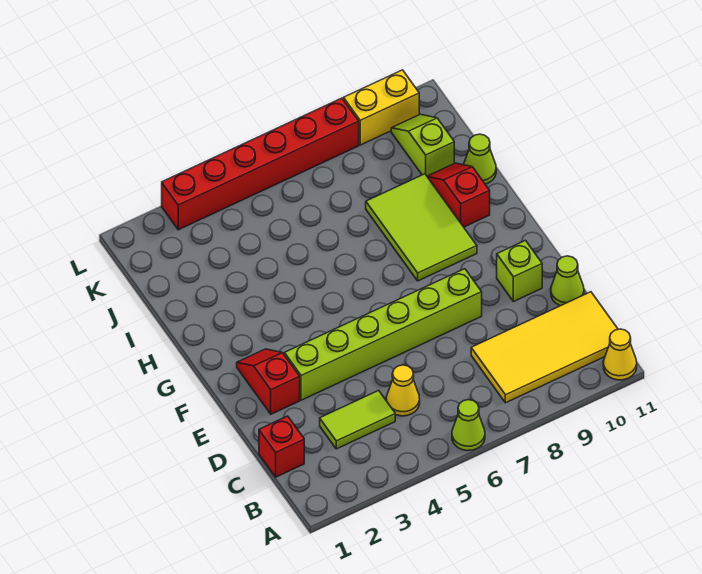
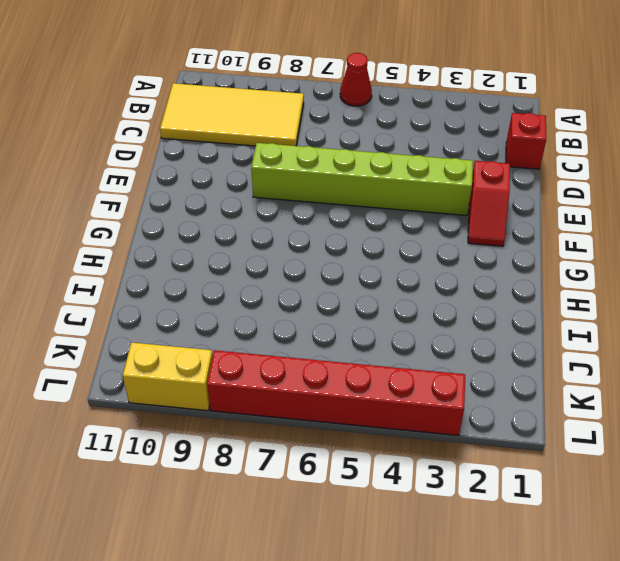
red cone A6 level 1 -> lime cone A6 level 1
none -> yellow cone A11 level 1
none -> lime tile C3:C4 level 1
none -> yellow cone C5 level 1

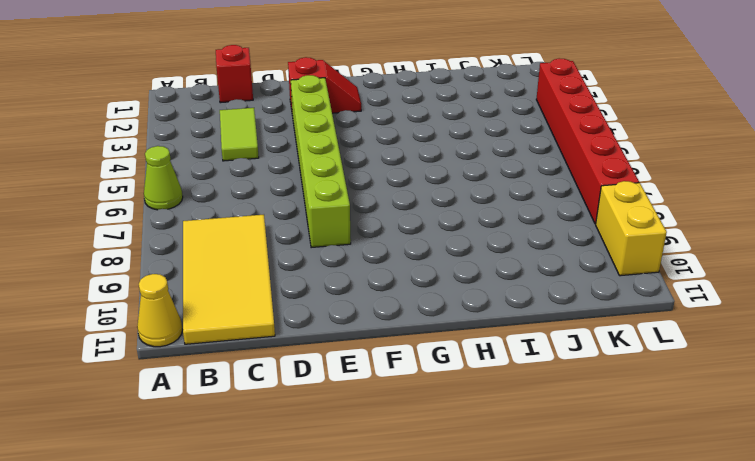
none -> yellow cone C5 level 1
none -> lime cone D11 level 1
none -> lime brick E10 level 1

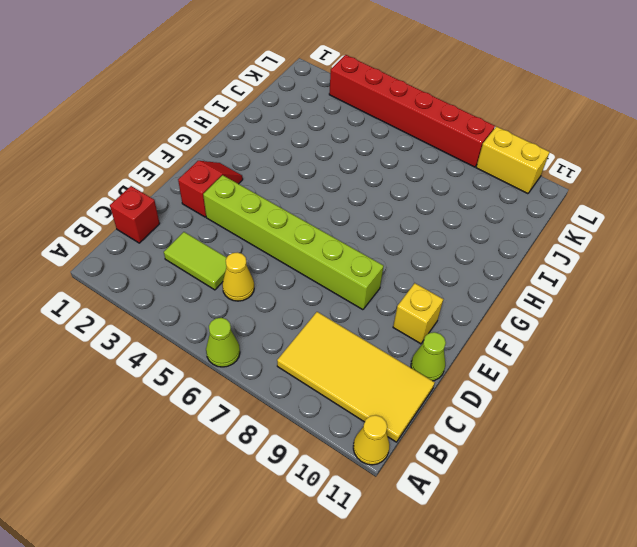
yellow brick E10 level 1 -> lime brick E10 level 1
none -> lime tile G8:I9 level 1
none -> red slope H10:I10 level 1 top H
none -> lime cone I11 level 1

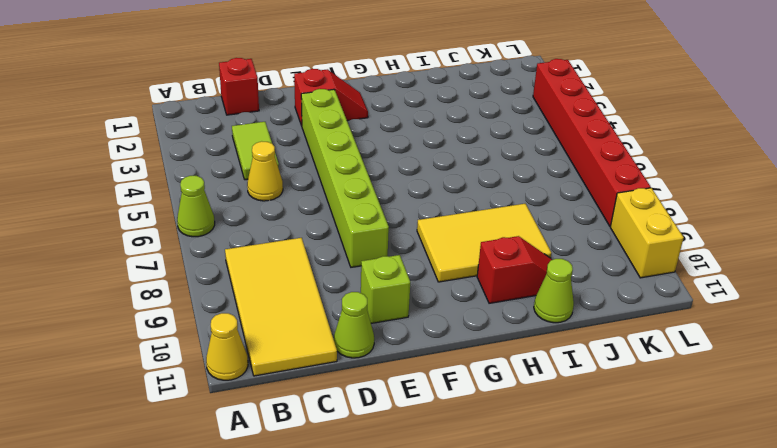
yellow tile G8:I9 level 1 -> lime tile G8:I9 level 1
none -> lime slope J10:K10 level 1 top J

